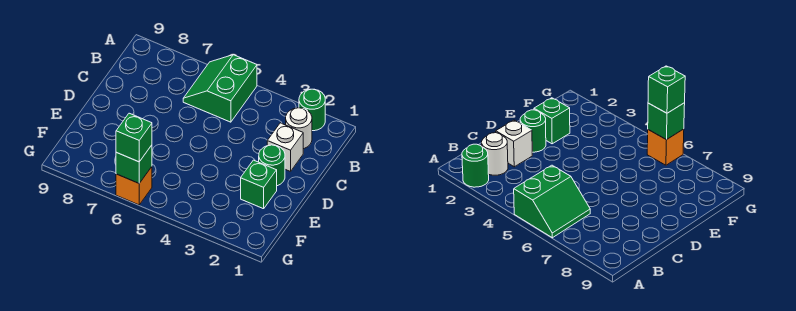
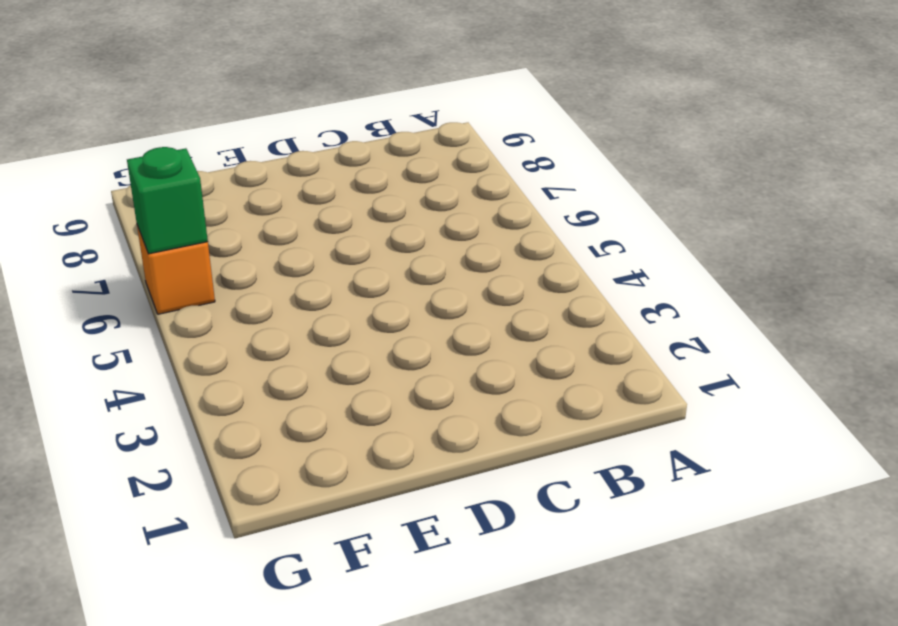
none -> green round brick A2 level 1
none -> green slope A5:B6 level 1 top 5

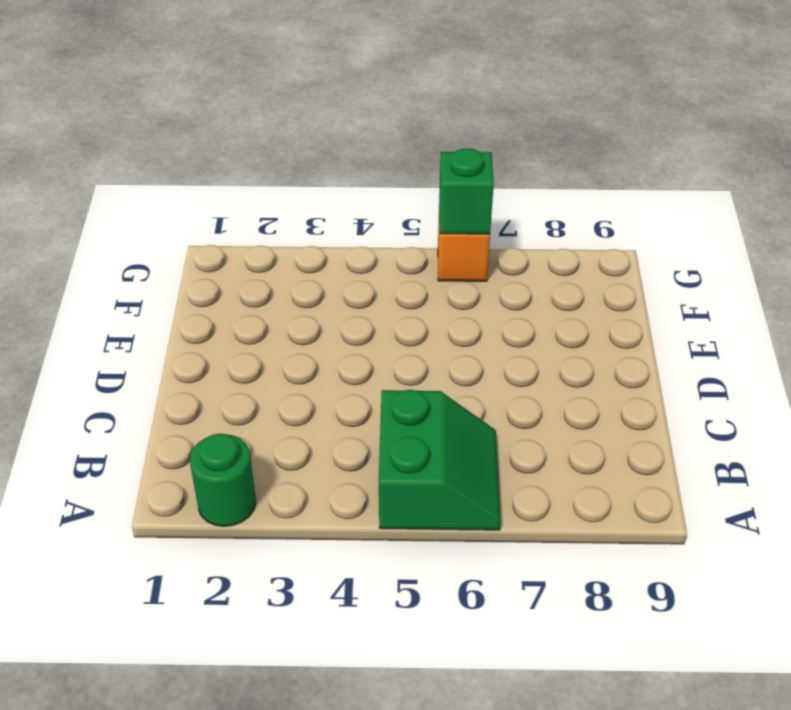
none -> white round brick B2 level 1
none -> white brick C2 level 1

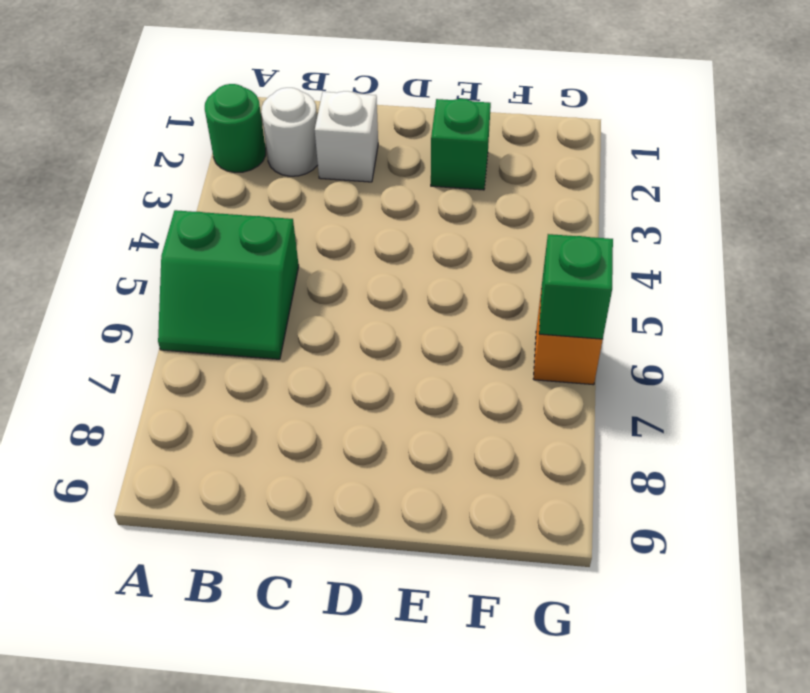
none -> green round brick D2 level 1
none -> green brick G6 level 3

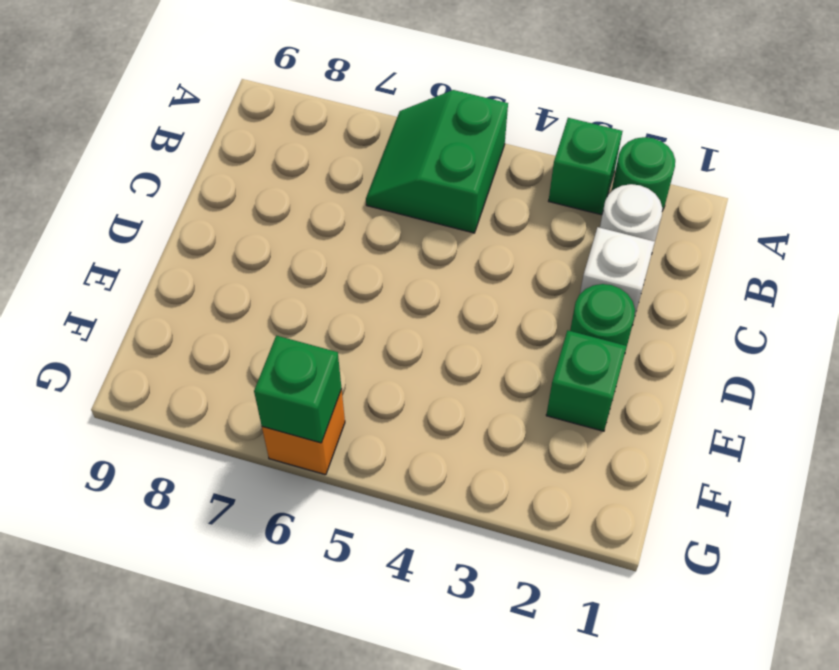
green brick A3 level 1 -> green brick G6 level 3

